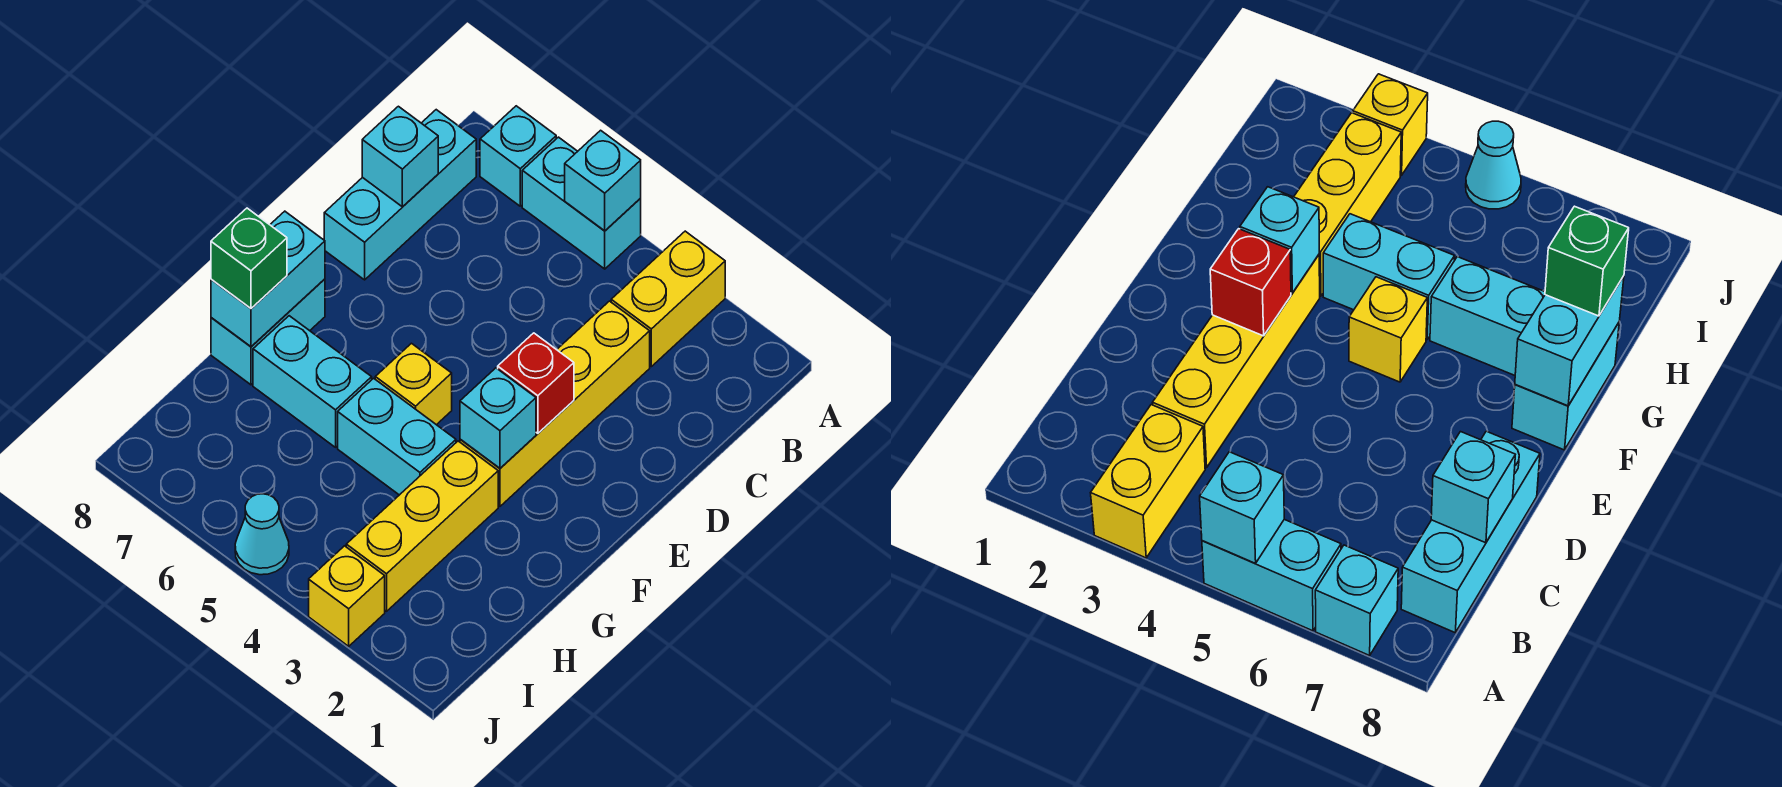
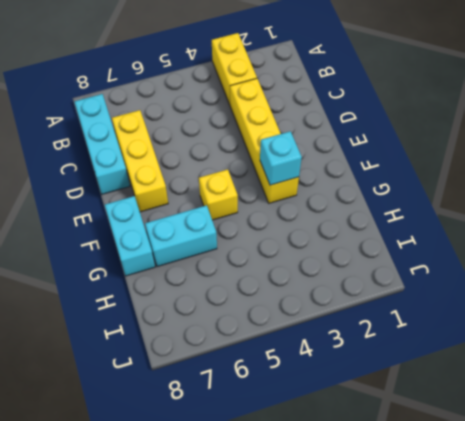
yellow brick C7:E7 level 1 -> yellow brick G3:I3 level 1
none -> cyan brick A5:A6 level 1
none -> cyan brick A7 level 1
none -> cyan brick G4:G5 level 1

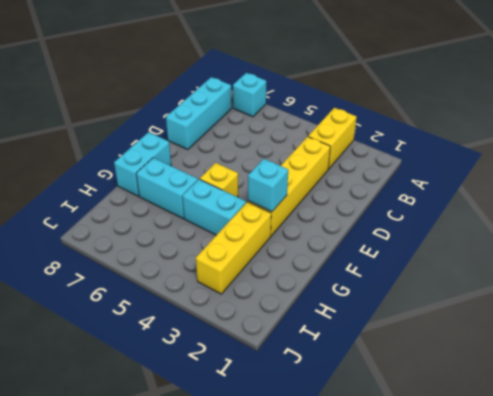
none -> cyan brick A5:A6 level 1
none -> yellow brick J3 level 1
none -> cyan cone J5 level 1

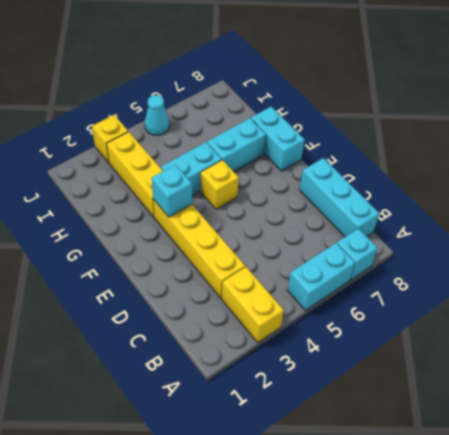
none -> cyan brick A5 level 2
none -> cyan brick C8 level 2
none -> red brick E3 level 2

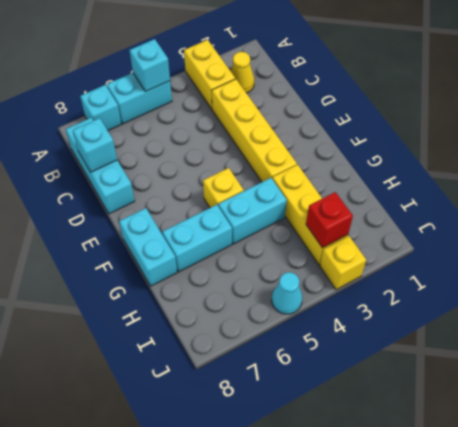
yellow cone B2 level 1 -> none
red brick I3 level 2 -> red brick E3 level 2
none -> cyan brick F3 level 2
none -> cyan brick F8:G8 level 2
none -> green brick G8 level 3

